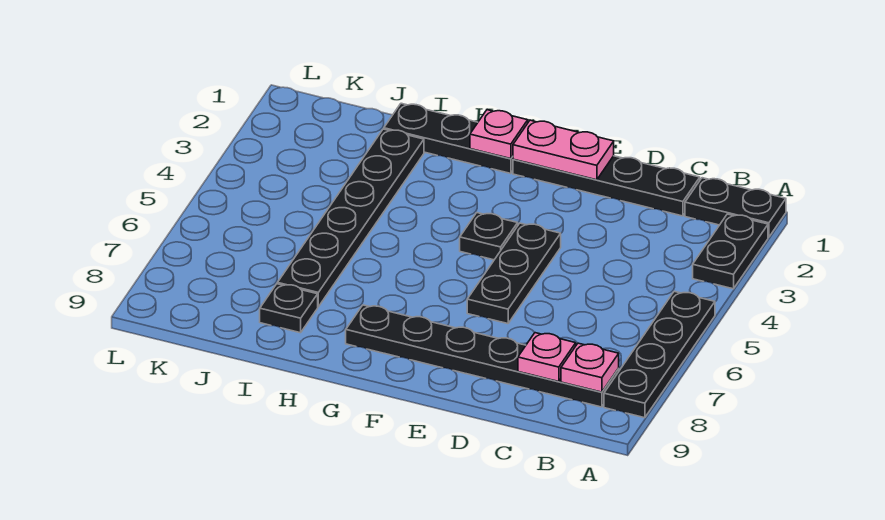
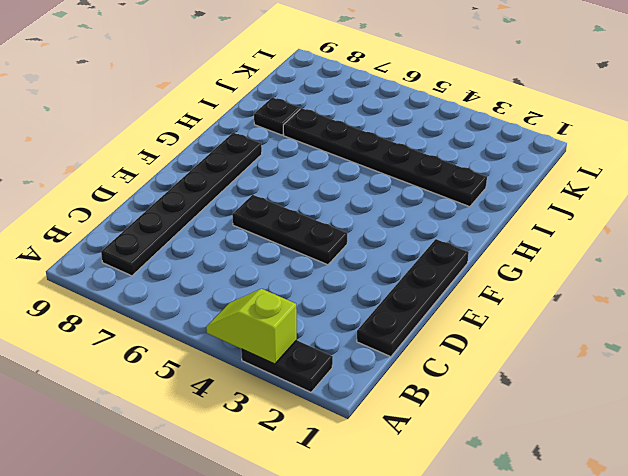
lime slope A3:A4 level 2 top 3 -> none
none -> black plate A1:B1 level 1
none -> black plate A5:A8 level 1
none -> black plate F4 level 1

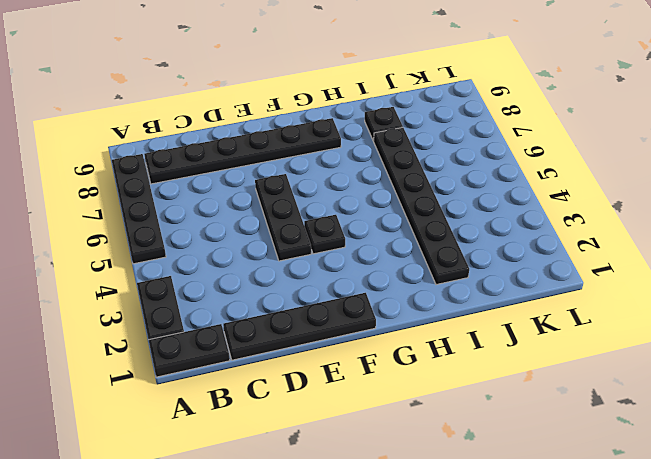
none -> black plate G1:I1 level 1
none -> pink plate B8 level 2
none -> pink plate C8 level 2

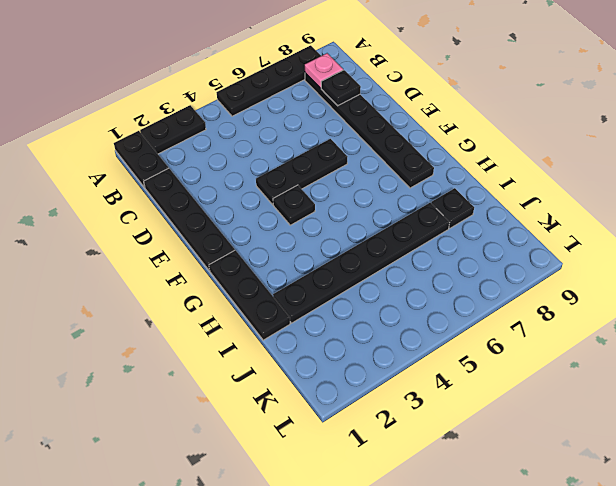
black plate C8 level 2 -> pink plate C8 level 2
none -> pink plate E1:F1 level 2
none -> pink plate G1 level 2

